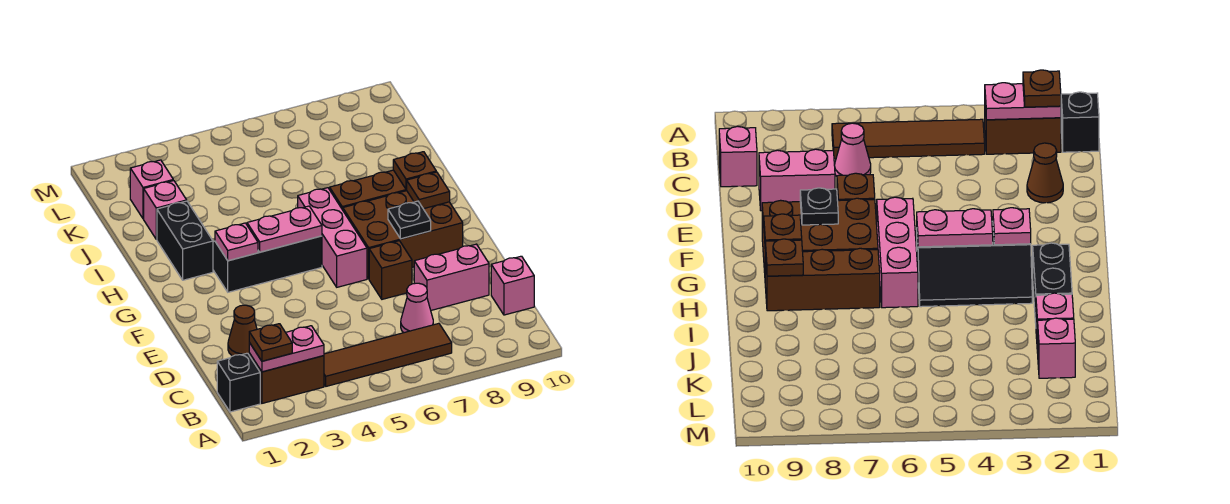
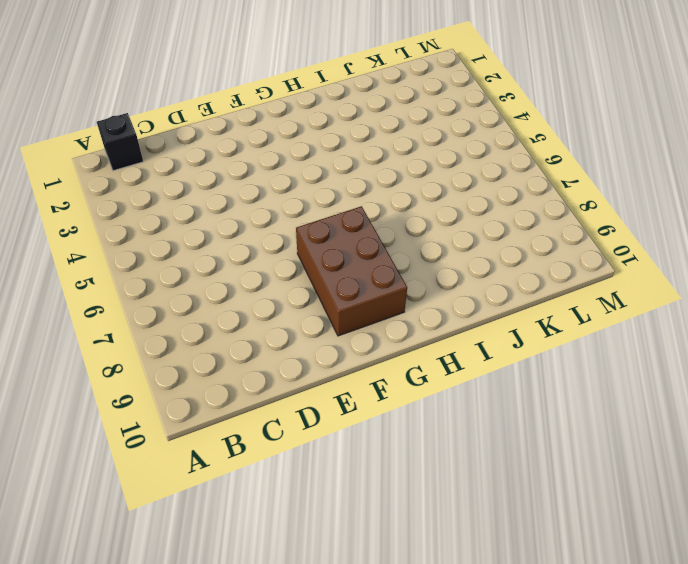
none -> brown brick B2:B3 level 1
none -> brown tile B4:B7 level 1
none -> pink cone C7 level 1

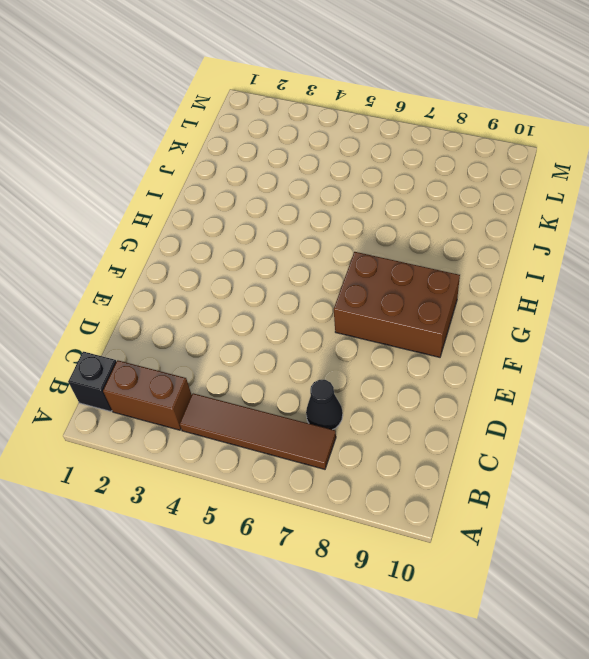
black cone C7 level 1 -> pink cone C7 level 1
none -> pink brick C10 level 1
none -> brown cone D2 level 1
none -> pink brick D8:D9 level 1

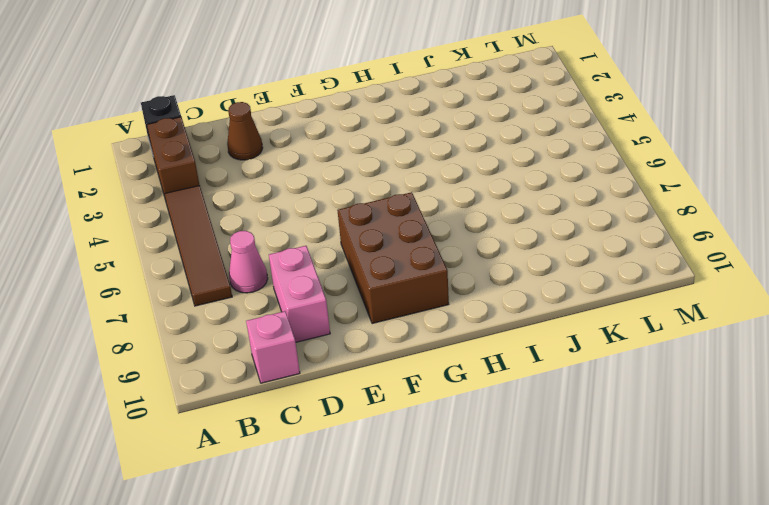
none -> brown brick E7 level 1
none -> pink brick F6:H6 level 1
none -> black slope G3:H5 level 1 top G

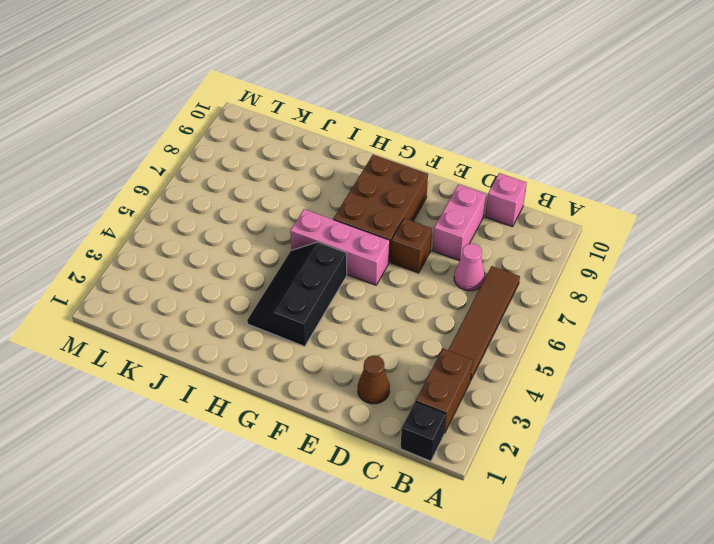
none -> black brick H2:I2 level 1
none -> brown brick H7:H9 level 1
none -> pink brick J2 level 1

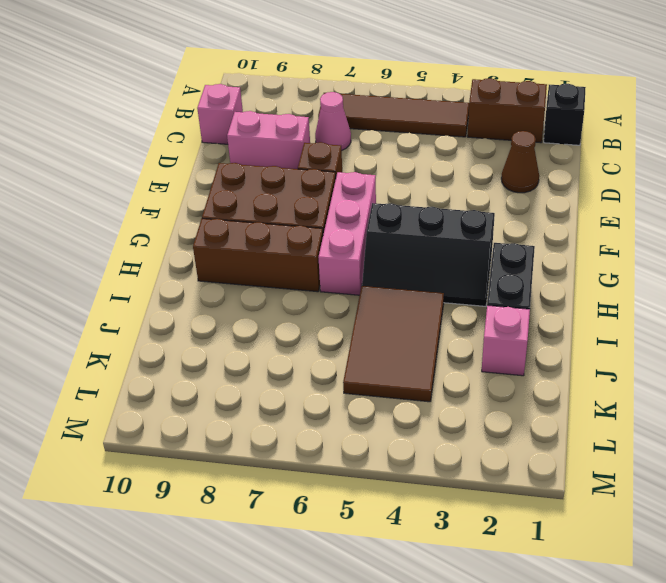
brown tile I4:K5 level 1 -> none
none -> pink brick K2 level 1
none -> pink plate B2:B3 level 2
none -> black plate F8 level 2

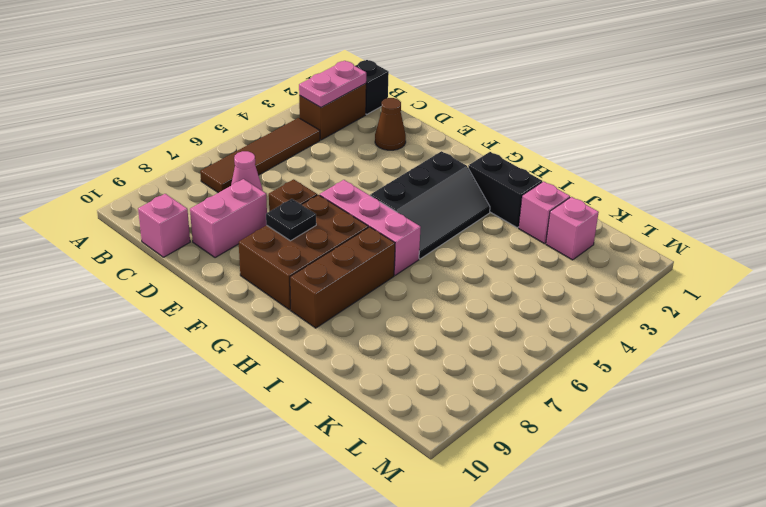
none -> pink plate G3 level 2
none -> pink plate G4:G5 level 2
none -> brown plate G9 level 2

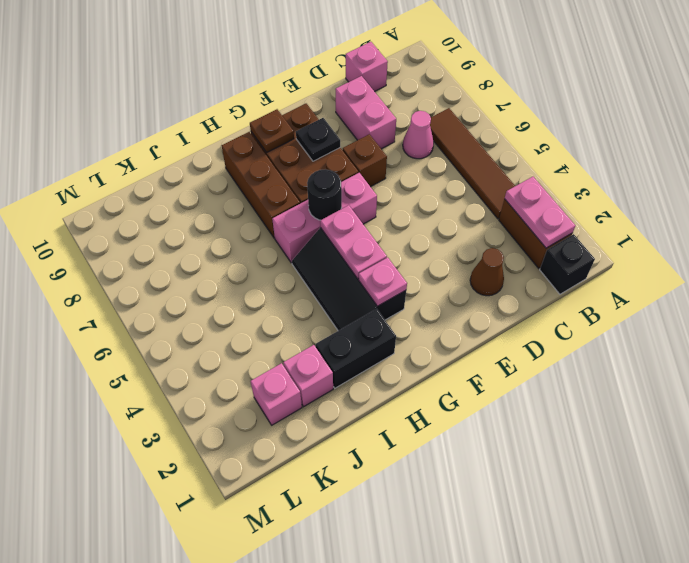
black round brick G6 level 2 -> none
none -> brown plate H9 level 2
none -> brown plate B2 level 3

